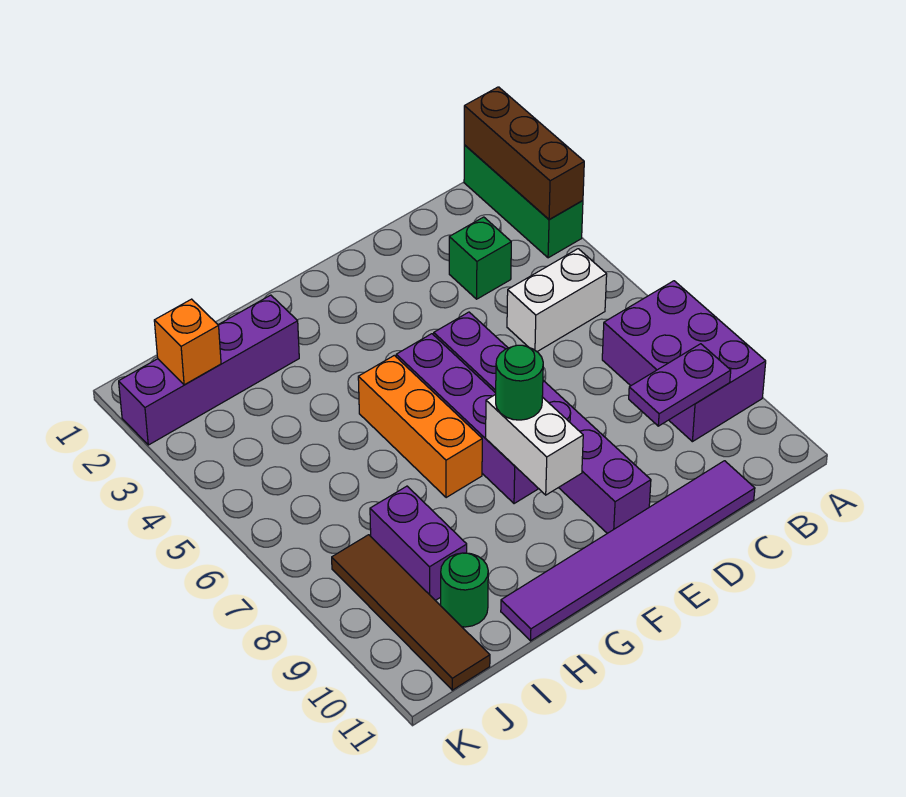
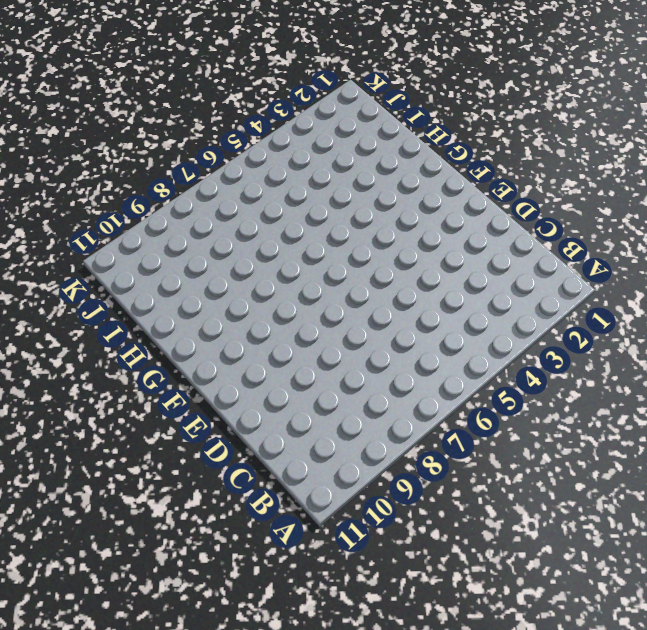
none -> green brick A1:A3 level 1
none -> purple brick A7:B9 level 1
none -> white brick B5:C5 level 1

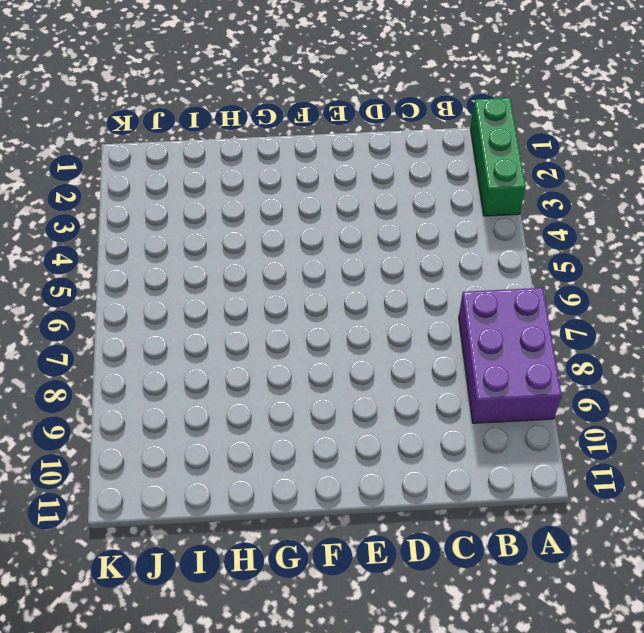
none -> white brick B5:C5 level 1
none -> green brick C3 level 1
none -> purple tile C11:H11 level 1

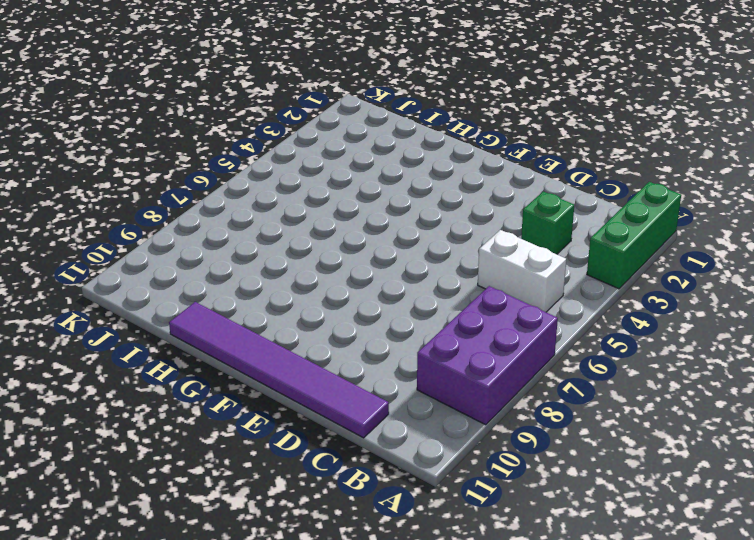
none -> purple brick E5:E10 level 1
none -> purple brick F5:F8 level 1
none -> orange brick G5:G7 level 1

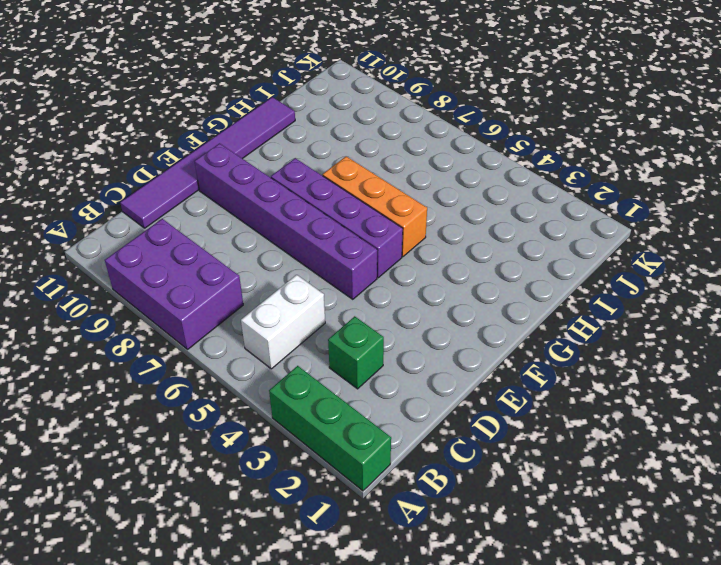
none -> purple brick H2:K2 level 1
none -> purple brick I8:I9 level 1
none -> green round brick I10 level 1

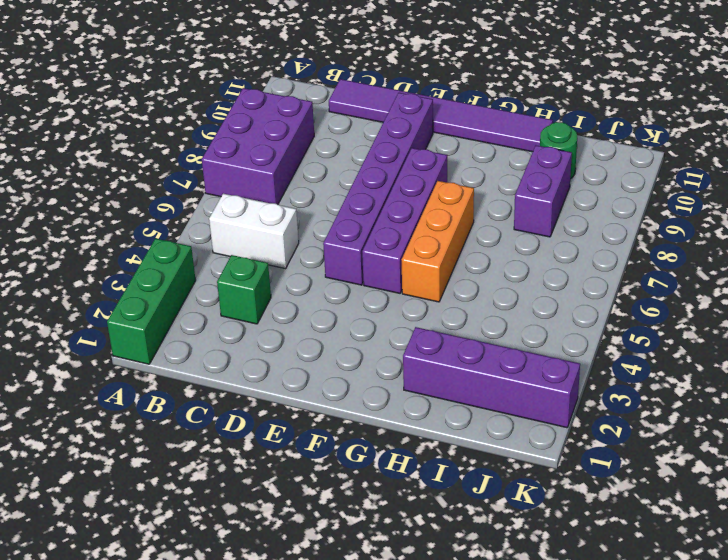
none -> brown tile J8:J11 level 1
none -> brown brick A1:A3 level 2
none -> purple plate B9:C9 level 2

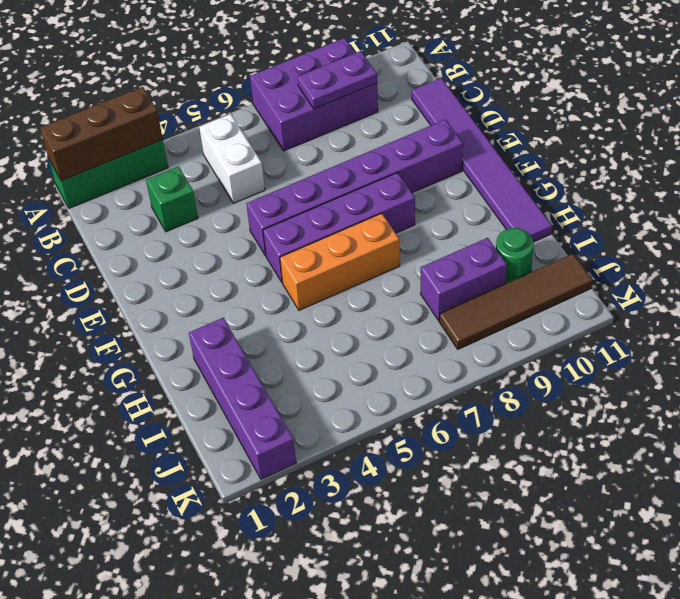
purple plate B8:B9 level 2 -> purple plate B9:C9 level 2
none -> white brick F8:F9 level 2
none -> orange brick J2 level 2
none -> green round brick F8 level 3

